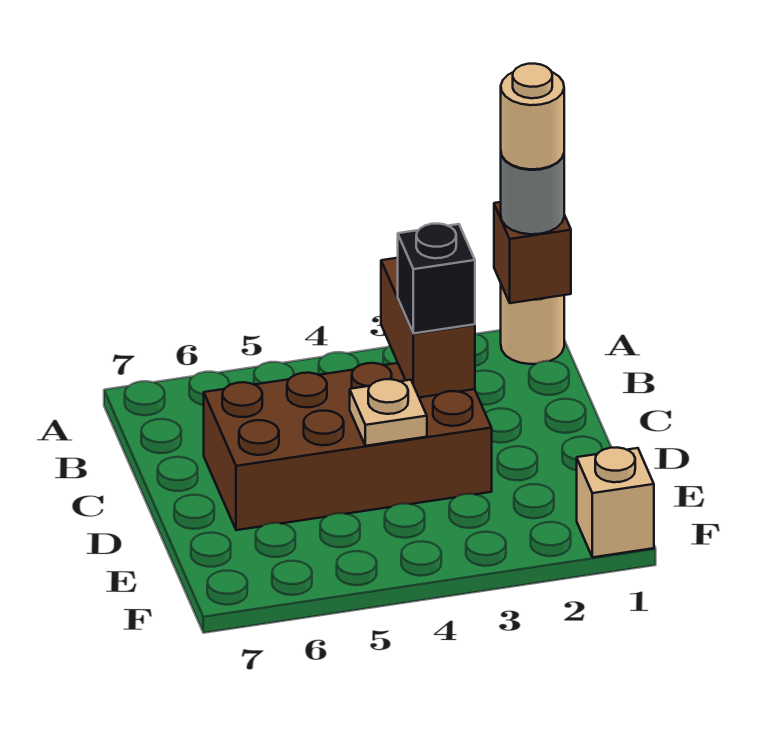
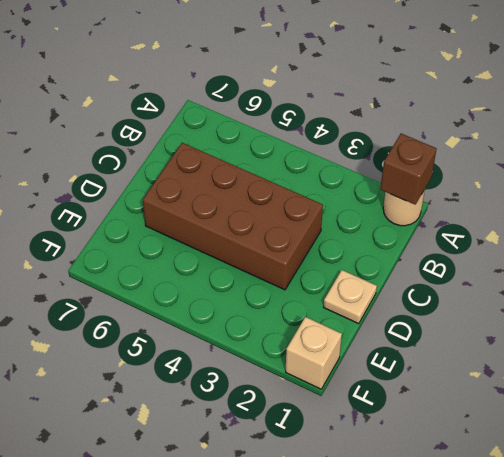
tan plate D1 level 1 -> tan plate D4 level 2
none -> brown brick B3:C3 level 2
none -> grey round brick A1 level 3

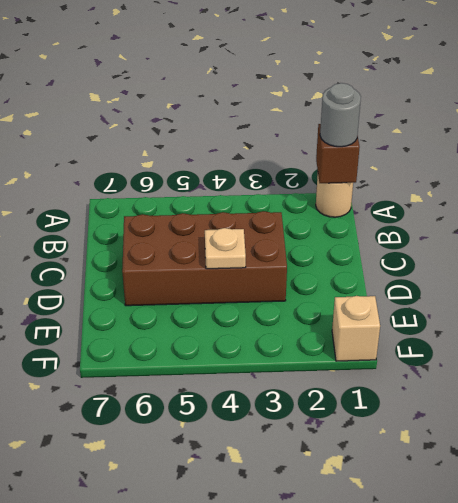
none -> brown brick B3:C3 level 2
none -> black brick C3 level 3

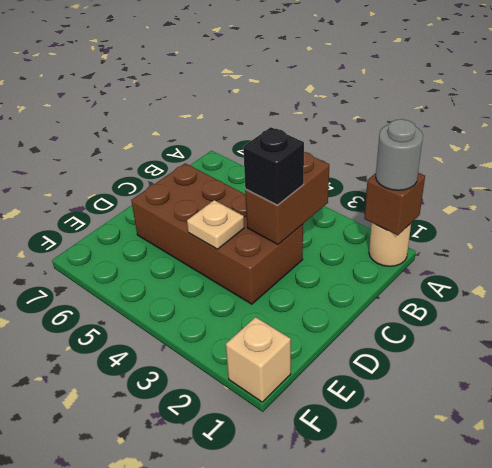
none -> tan round brick A1 level 4

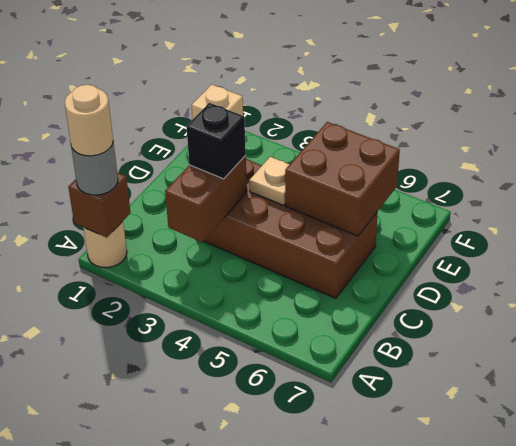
brown brick D5:E6 level 2 -> none

